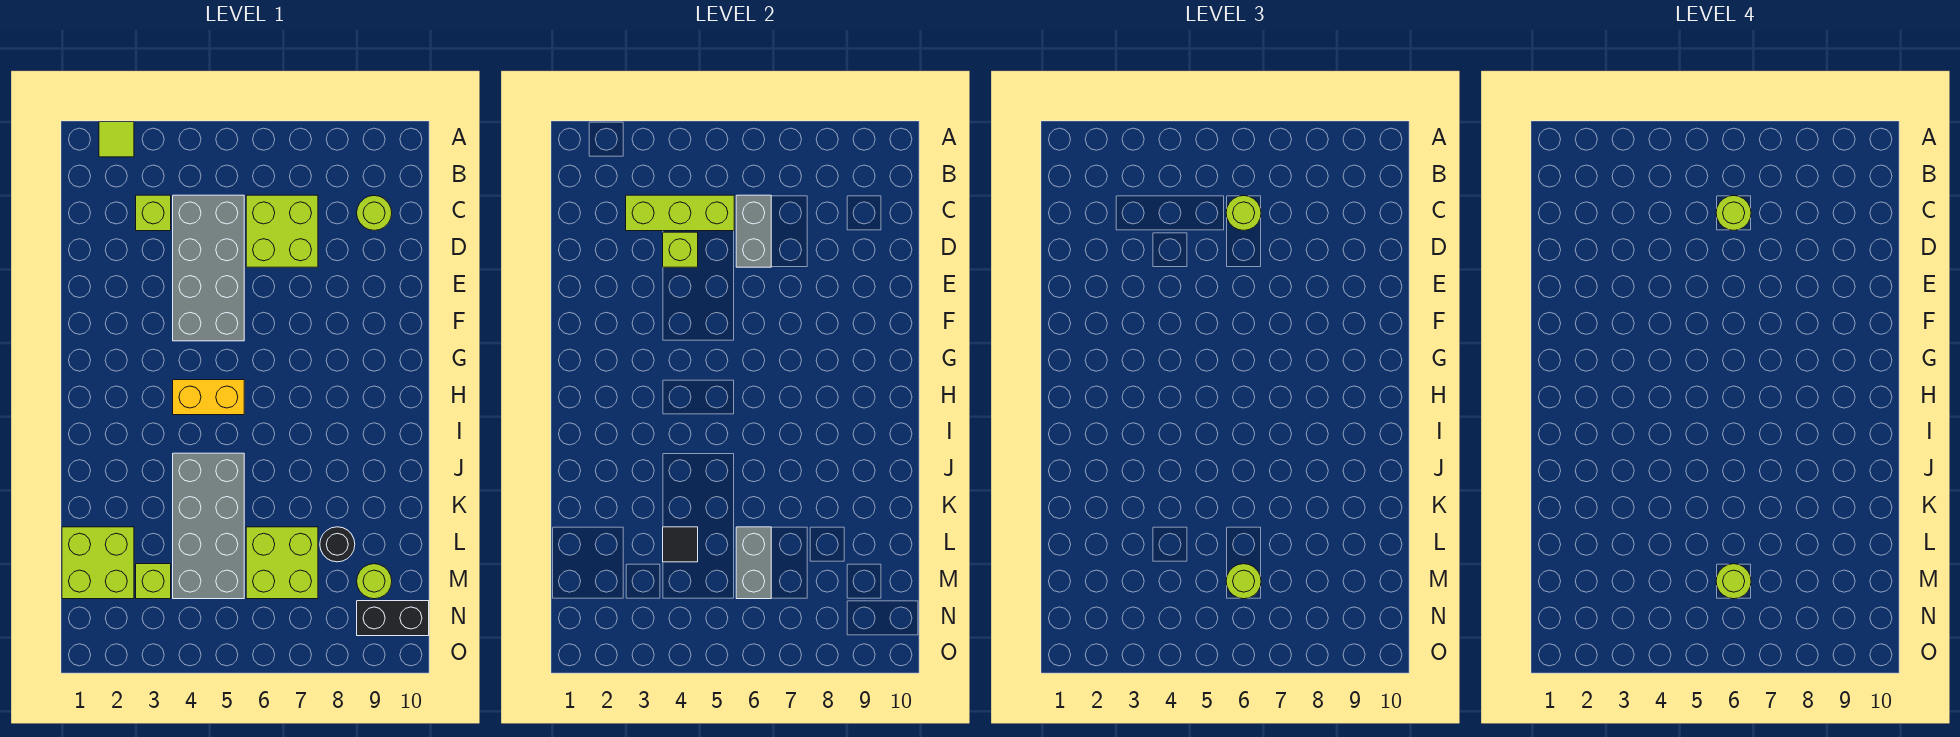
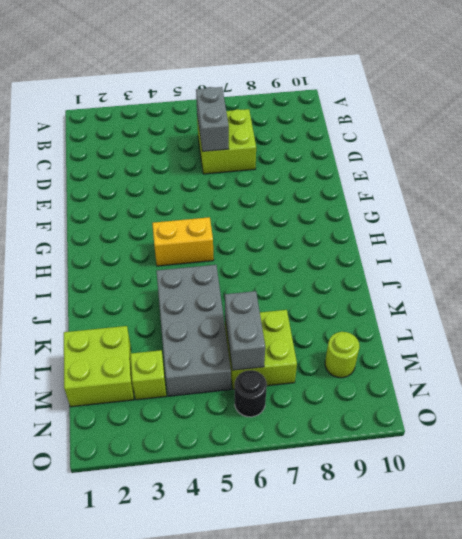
black round brick N6 level 1 -> black round brick L8 level 1
none -> lime tile A2 level 1
none -> lime brick C3 level 1
none -> grey brick C4:F5 level 1

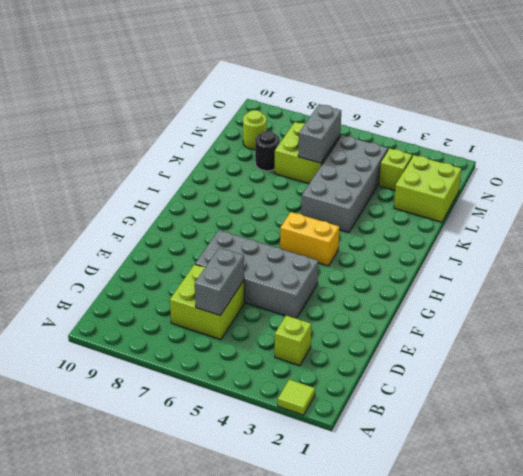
grey brick E4:F7 level 1 -> grey brick C4:F5 level 1
none -> lime round brick C9 level 1
none -> black brick N9:N10 level 1
none -> lime brick C3:C5 level 2

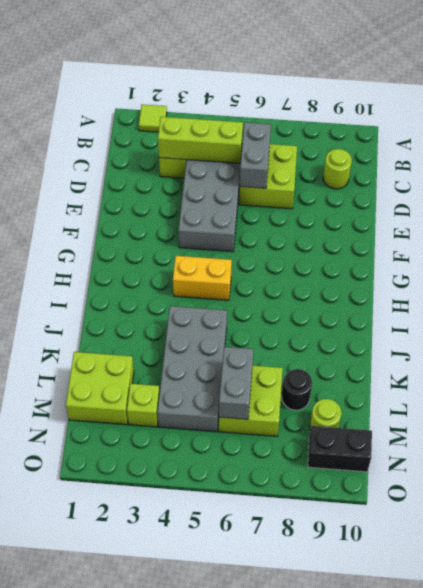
none -> lime brick D4 level 2
none -> black tile L4 level 2
none -> lime round brick C6 level 3

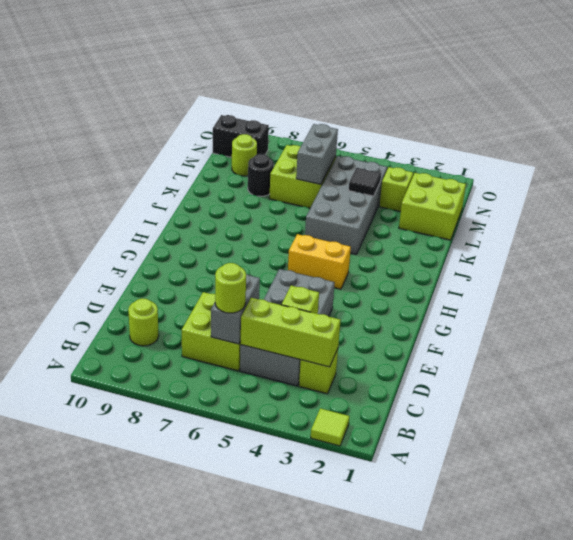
none -> lime round brick M6 level 3
none -> lime round brick C6 level 4
none -> lime round brick M6 level 4

